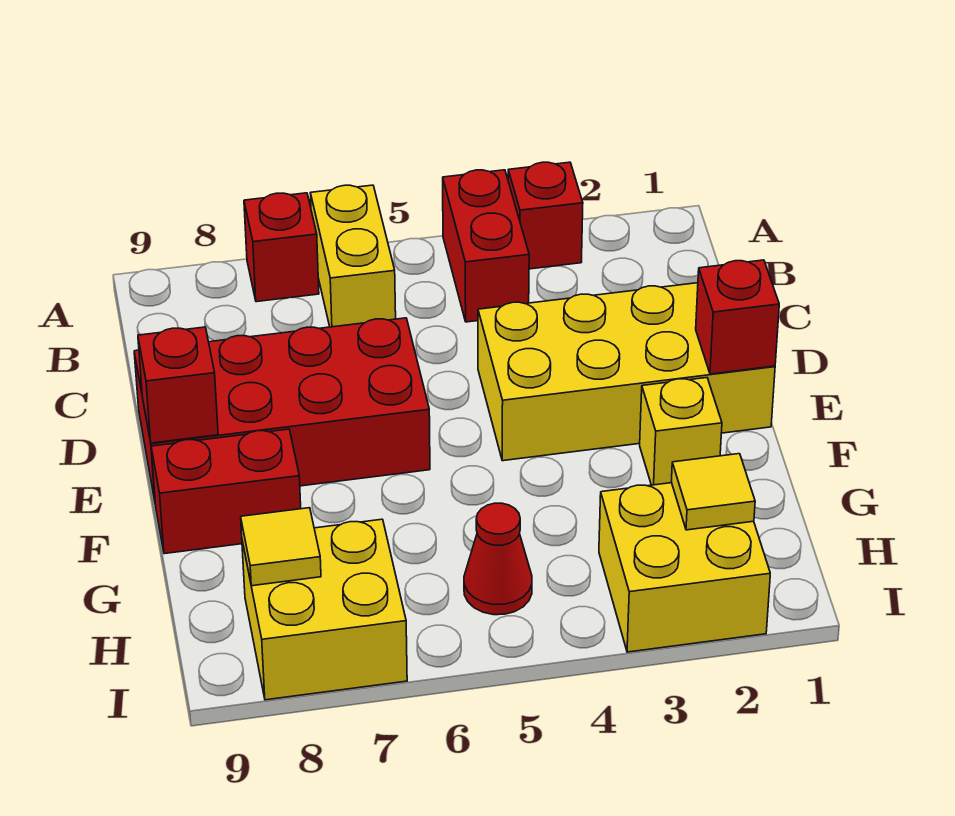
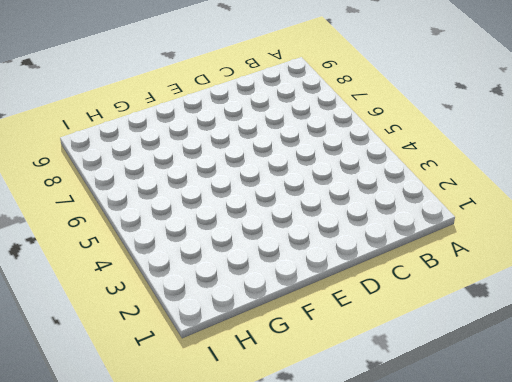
none -> red brick A3 level 1
none -> red brick A4:B4 level 1
none -> yellow brick A6:B6 level 1

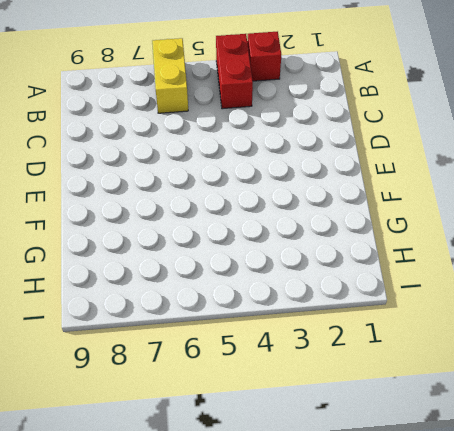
none -> red brick A7 level 1
none -> yellow brick D1:E4 level 1
none -> red brick D6:E9 level 1

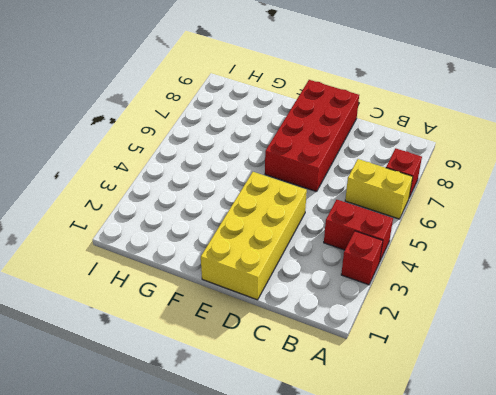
none -> yellow brick F2 level 1
none -> red brick F8:F9 level 1
none -> yellow brick H2:I3 level 1

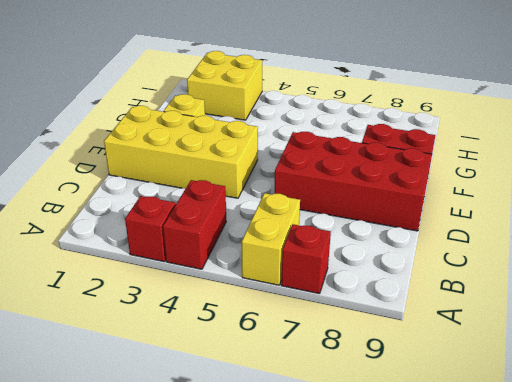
none -> red cone H5 level 1
none -> yellow brick H7:I8 level 1
none -> red brick E1 level 2

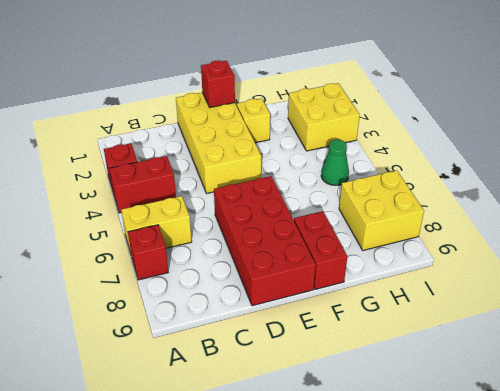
green cone H5 level 1 -> red cone H5 level 1
none -> red brick E9 level 2
none -> yellow tile H2 level 2
none -> yellow tile H8 level 2

